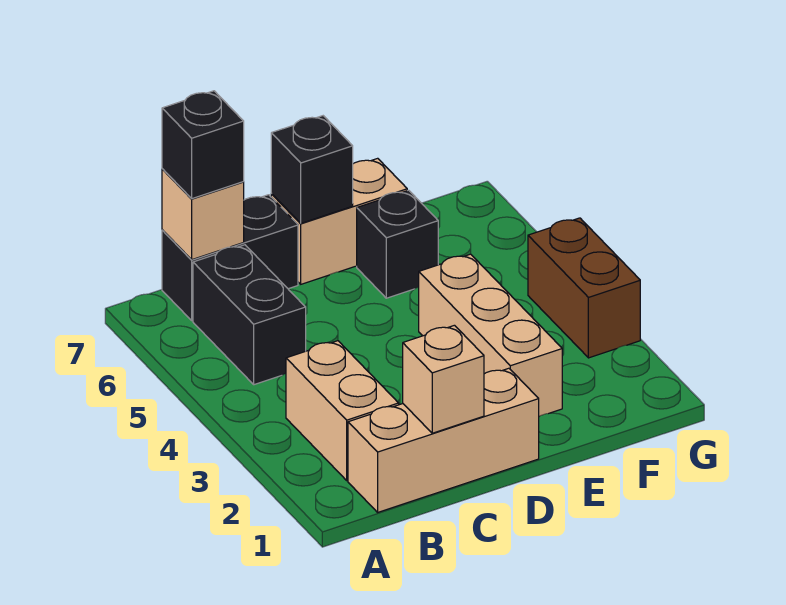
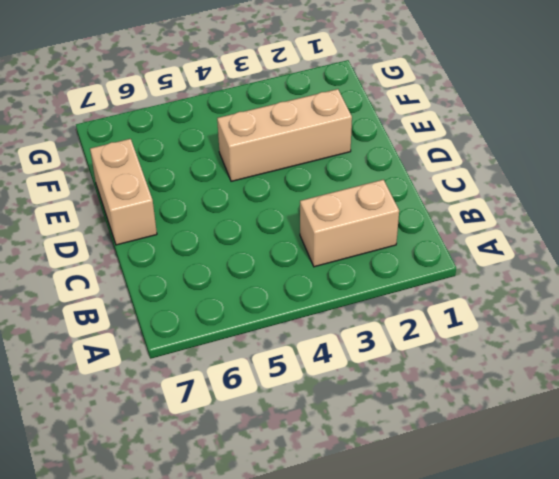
none -> tan brick B1:D1 level 1
none -> black brick B5:B6 level 1
none -> black brick B7:C7 level 1

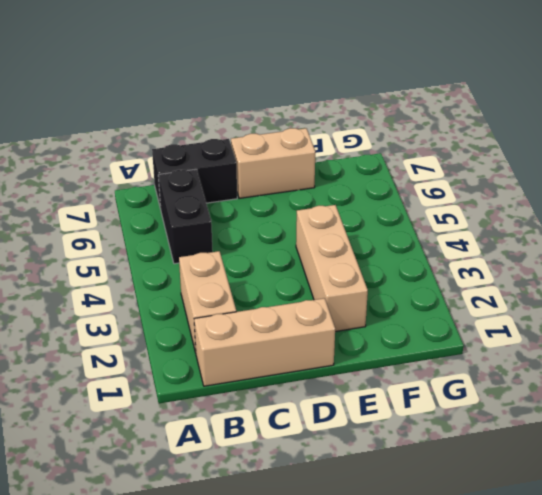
none -> black brick E6 level 1
none -> brown brick G3:G4 level 1
none -> tan brick B7 level 2

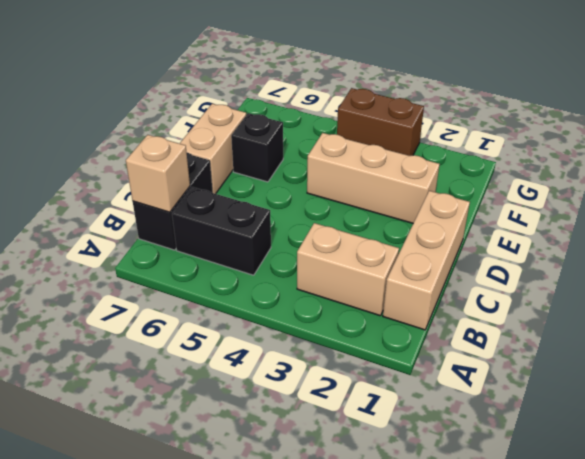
none -> tan brick C1 level 2
none -> black brick D7 level 2
none -> black brick B7 level 3

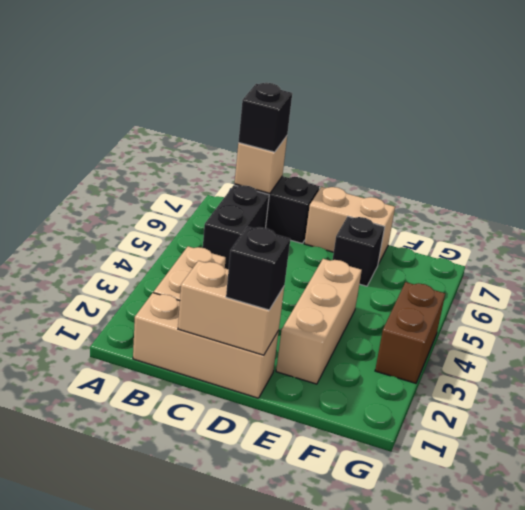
tan brick C1:D1 level 2 -> tan brick C1 level 2
black brick D1 level 3 -> black brick D7 level 2

